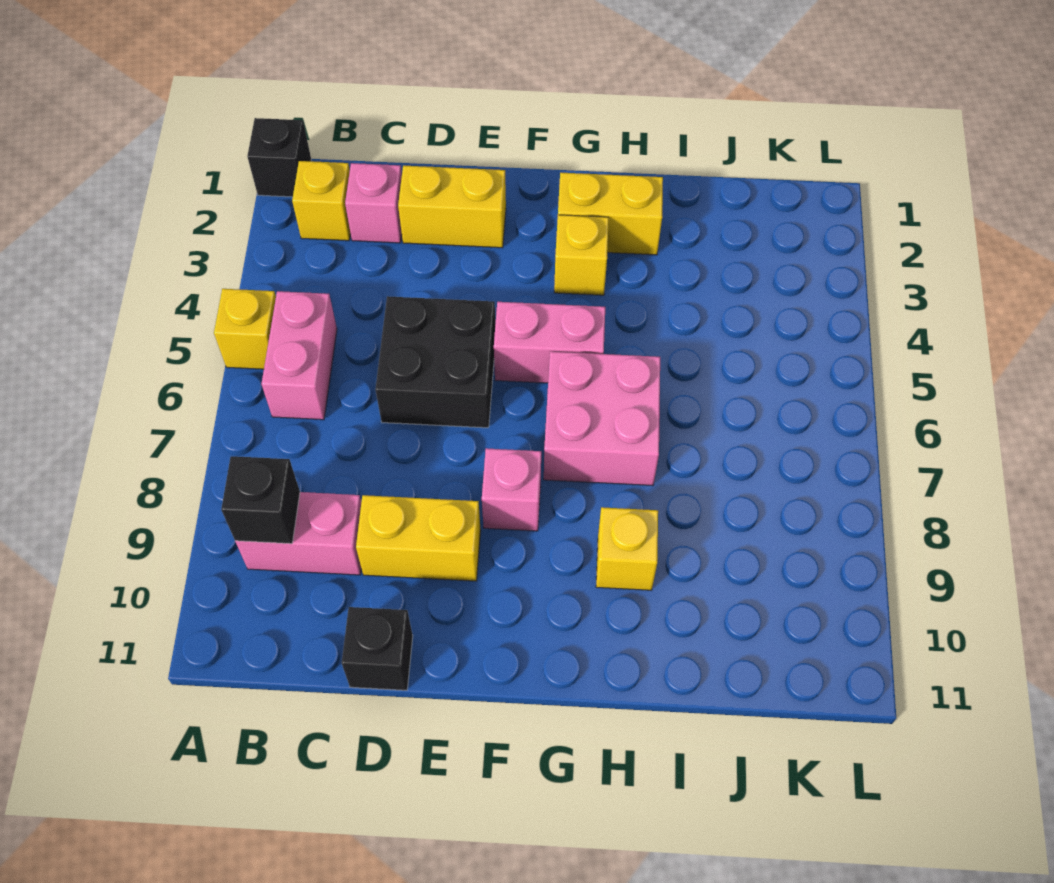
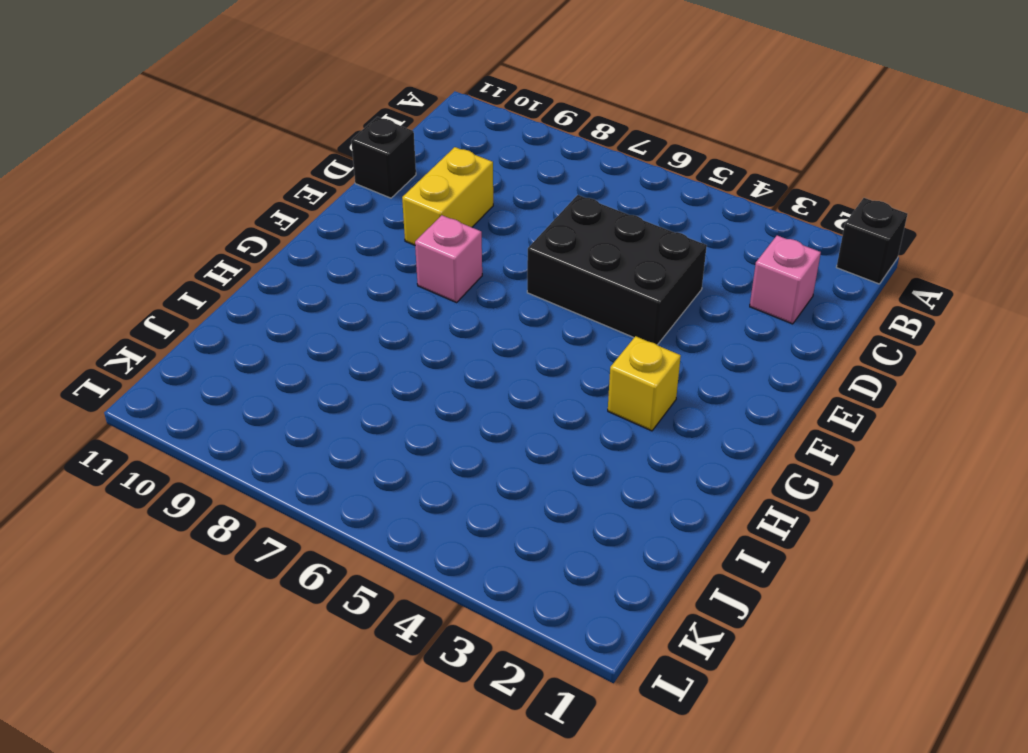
black brick D4:E6 level 1 -> black brick D5:E6 level 1
none -> yellow brick A5 level 1
none -> yellow brick B2 level 1
none -> pink brick B5:B6 level 1

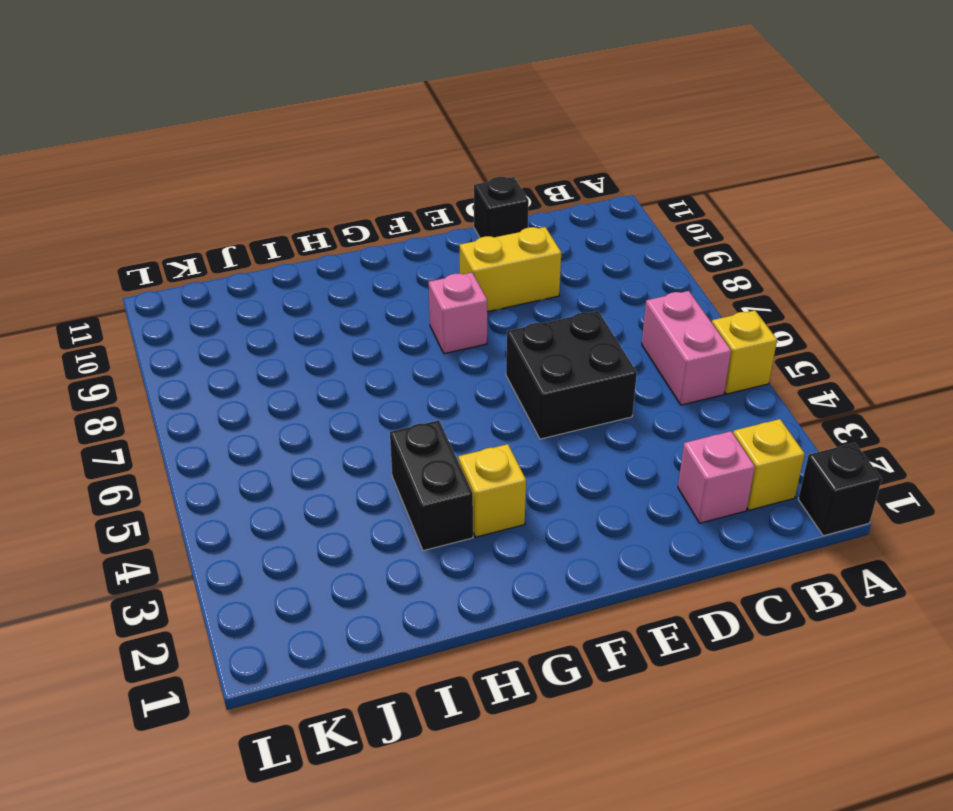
black brick H3:H4 level 1 -> none
none -> pink brick B9:C9 level 1
none -> yellow brick D2:E2 level 1
none -> pink brick F5:G5 level 1

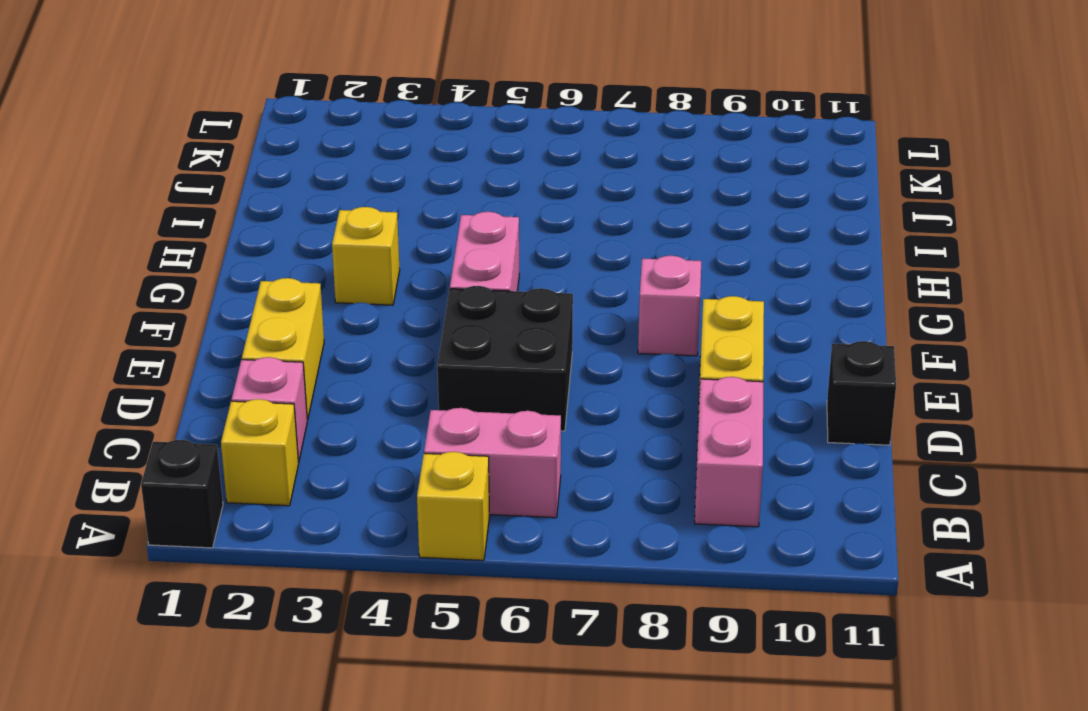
none -> yellow brick G2:H2 level 1
none -> pink brick G6:H7 level 1
none -> yellow brick H9 level 1

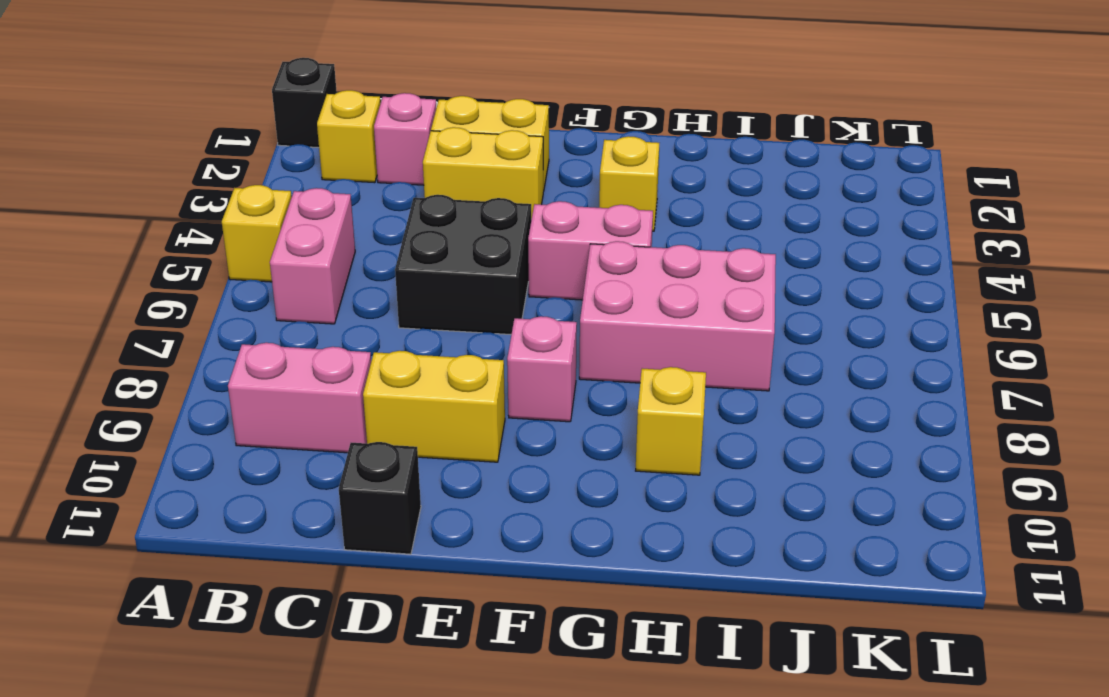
yellow brick D3:E3 level 1 -> yellow brick G2:H2 level 1
pink brick G6:I7 level 1 -> pink brick G6:H7 level 1
none -> black brick B9 level 2

